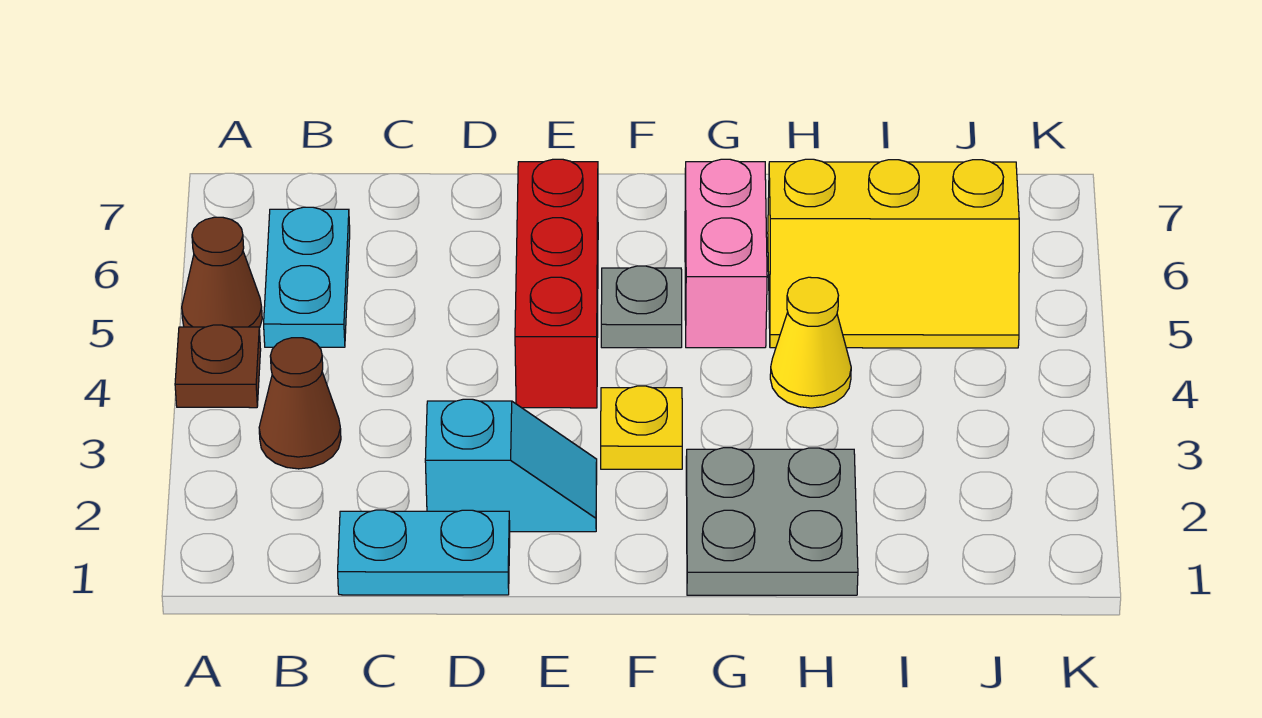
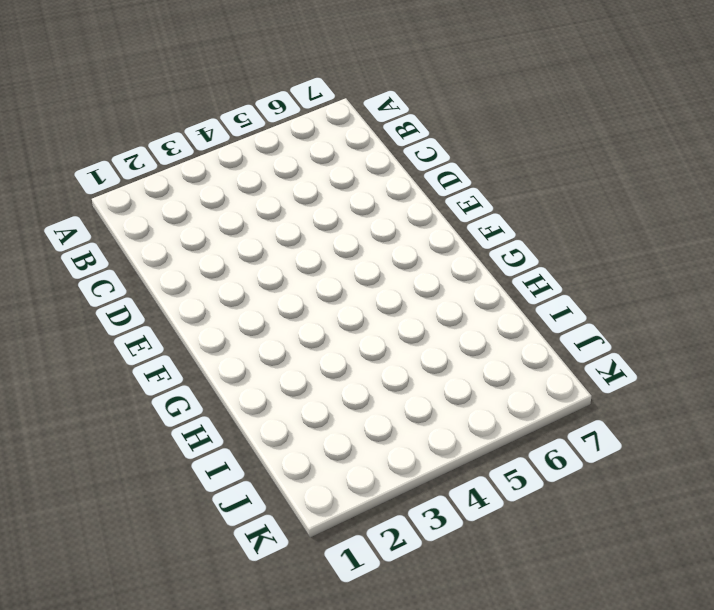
none -> brown plate A4 level 1
none -> brown cone A5 level 1
none -> brown cone B3 level 1

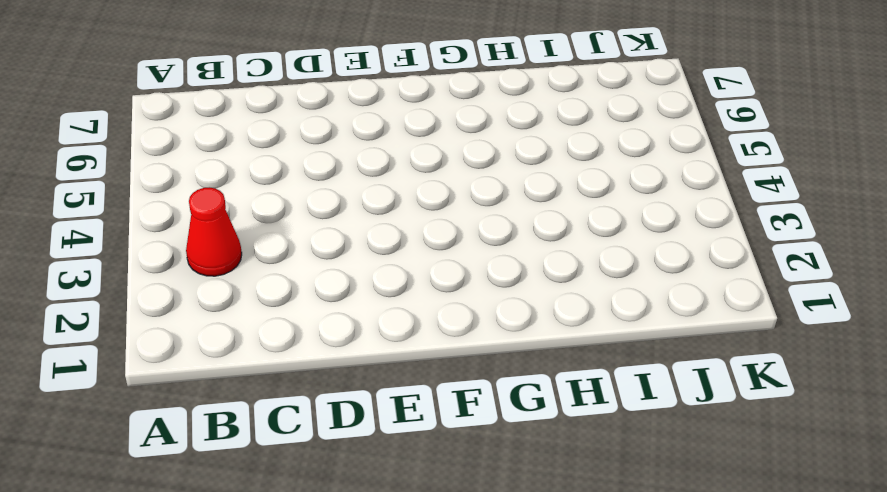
red cone B3 level 1 -> brown cone B3 level 1
none -> brown plate A4 level 1
none -> brown cone A5 level 1
none -> cyan plate B5:B6 level 1

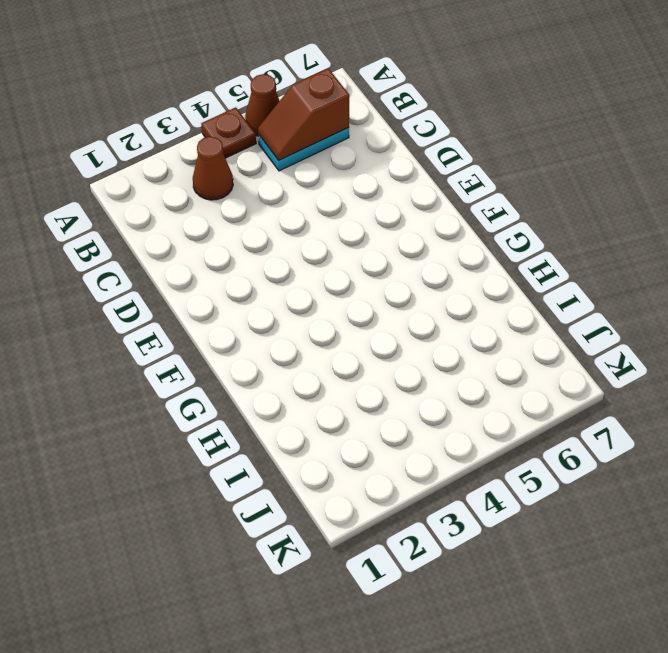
brown slope B5:B6 level 2 top 6 -> none
none -> cyan plate C1:D1 level 1
none -> cyan slope D2:E2 level 1 top D
none -> red brick E4:E6 level 1

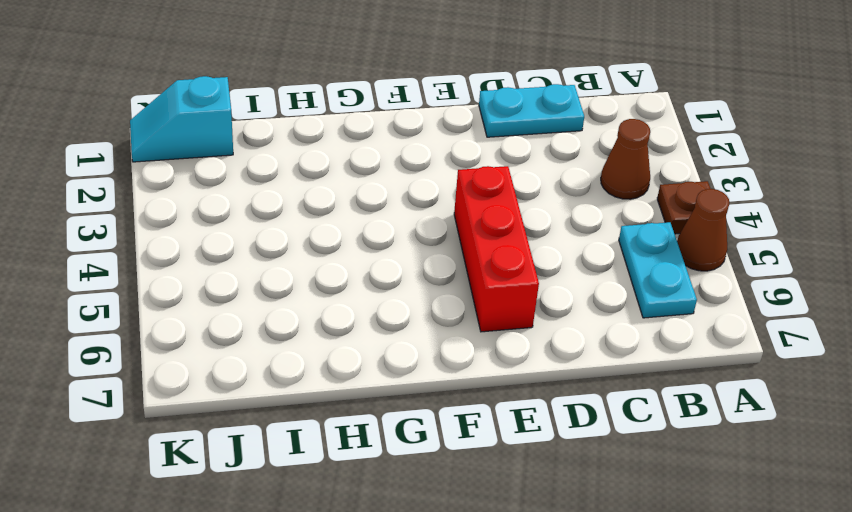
cyan slope J1:K1 level 1 top J -> cyan slope D2:E2 level 1 top D
none -> yellow plate F3 level 1
none -> grey plate F5 level 1
none -> grey plate G1:H2 level 1

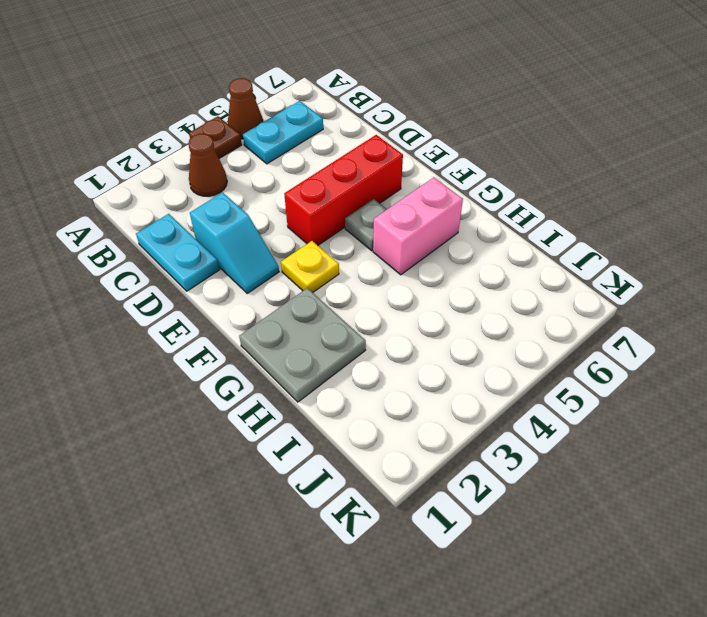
none -> yellow cone H4 level 1
none -> yellow slope H5:J6 level 1 top 6

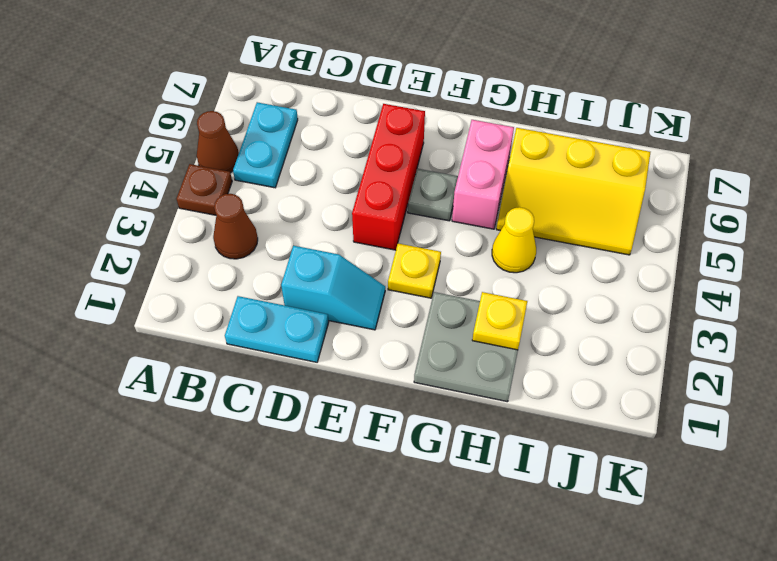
yellow plate H2 level 2 -> none

